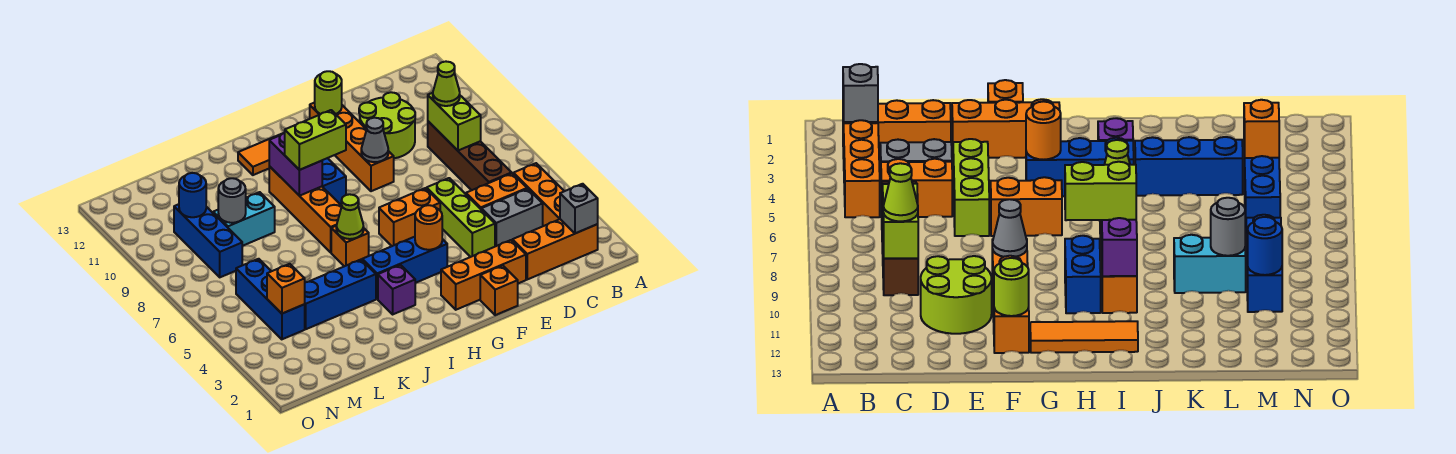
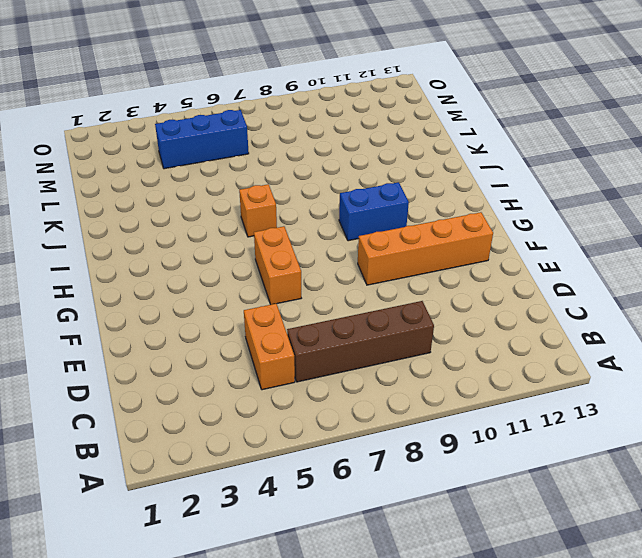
none -> orange brick B2:D2 level 1
none -> orange brick B3:B5 level 1
none -> grey brick C4:D4 level 1
none -> lime round brick D10:E11 level 1

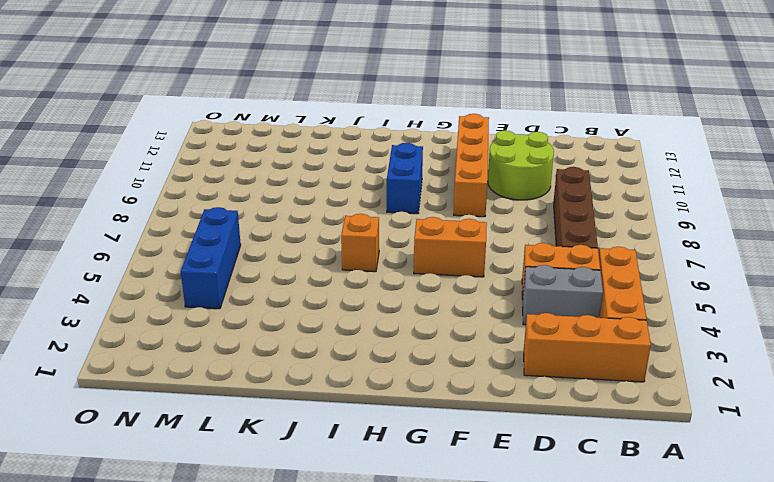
none -> orange brick E2:G2 level 1
none -> lime brick E4:E6 level 1
none -> orange brick F1 level 1
none -> blue brick G4:I4 level 1

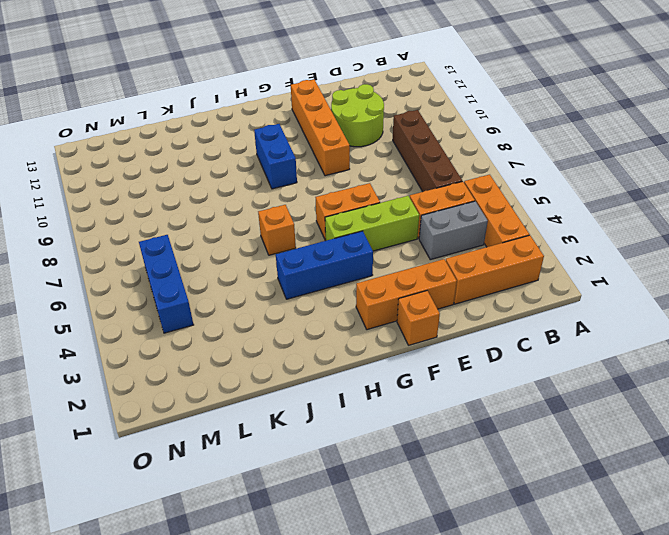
lime brick E5:G5 level 1 -> lime brick E4:E6 level 1
none -> orange tile G12:I12 level 1
none -> purple brick I3 level 1
none -> orange brick I7:I10 level 1
none -> blue brick J4:L4 level 1

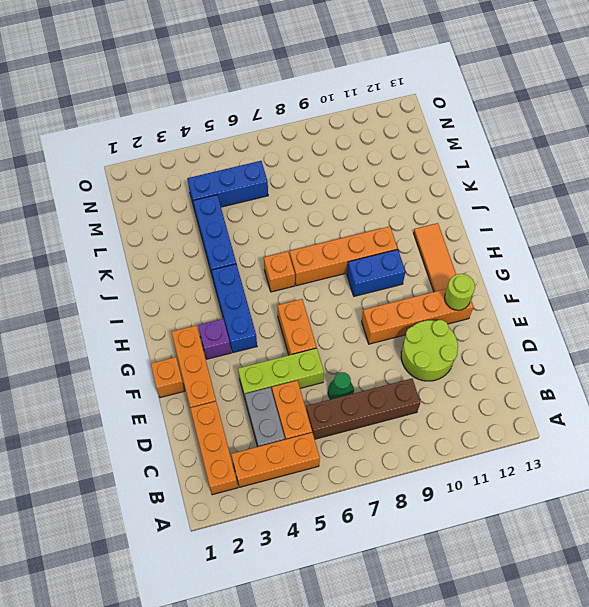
green cone D7 level 1 -> none
purple brick G3 level 1 -> purple brick I3 level 1
none -> cyan brick K9:L9 level 1
none -> blue brick M8:M10 level 1
none -> grey brick B2 level 2
none -> lime brick C8:C9 level 2

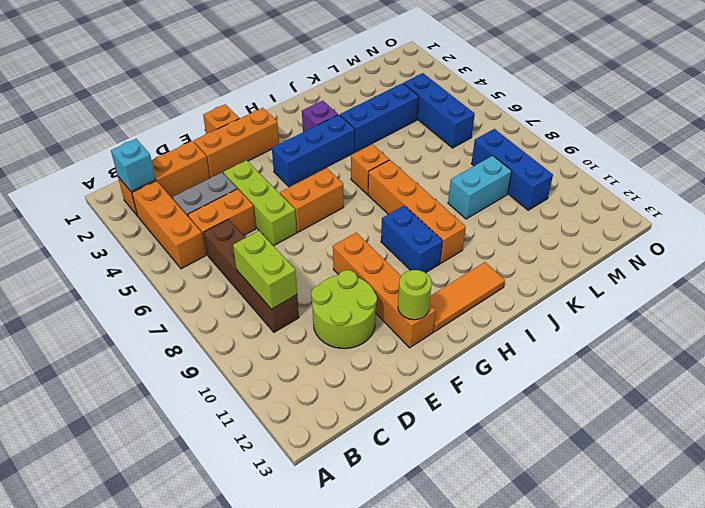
cyan brick B2 level 2 -> grey brick B2 level 2
none -> grey cone F9 level 2
none -> orange round brick G4 level 2
none -> lime cone I6 level 2
none -> purple brick I9:I10 level 2

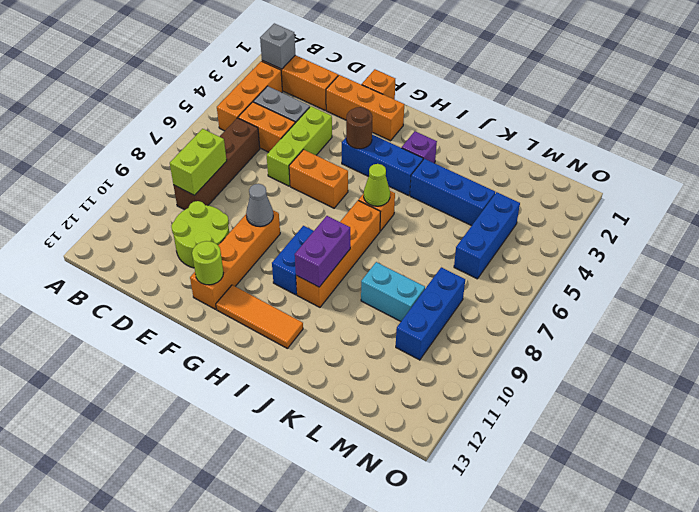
brown round brick G4 level 2 -> orange round brick G4 level 2
none -> grey round brick L9 level 2
none -> orange brick M4 level 2
none -> blue round brick M10 level 2
none -> lime cone C9 level 3

